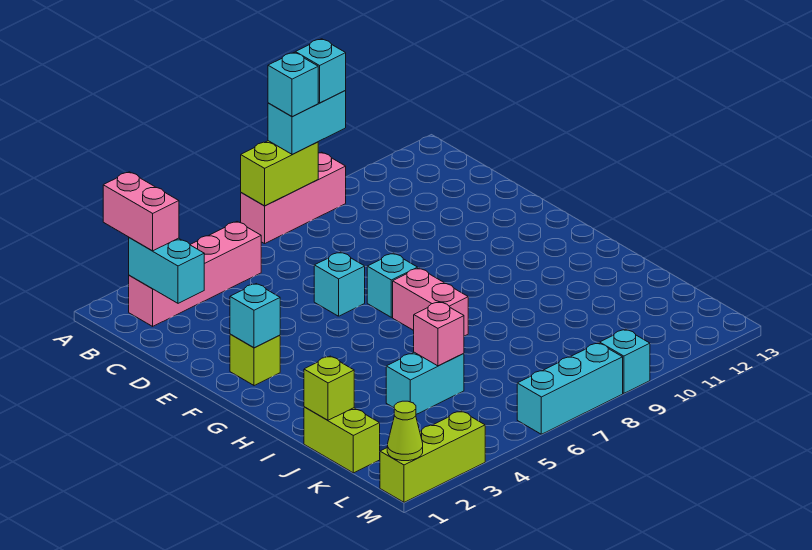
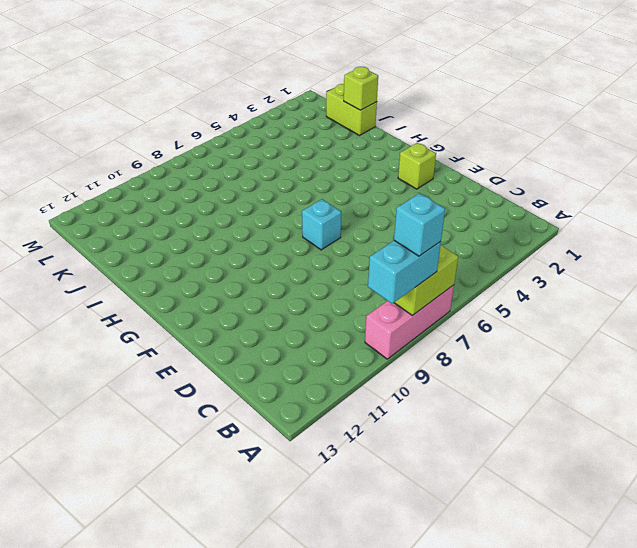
none -> pink brick B2:B5 level 1
none -> cyan brick E6 level 1
none -> pink brick G7:H7 level 1

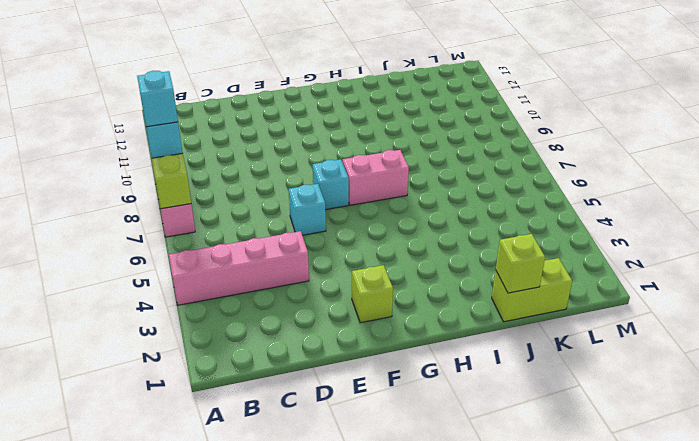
pink brick A4:D4 level 1 -> pink brick B2:B5 level 1
none -> cyan brick J4:J5 level 1
none -> lime brick M1:M3 level 1
none -> cyan brick M6:M8 level 1

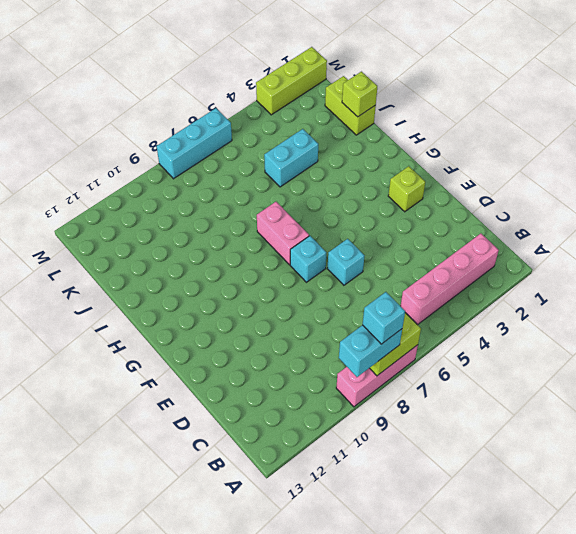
none -> cyan brick M9 level 1
none -> cyan brick B2:C2 level 2
none -> cyan brick F2 level 2

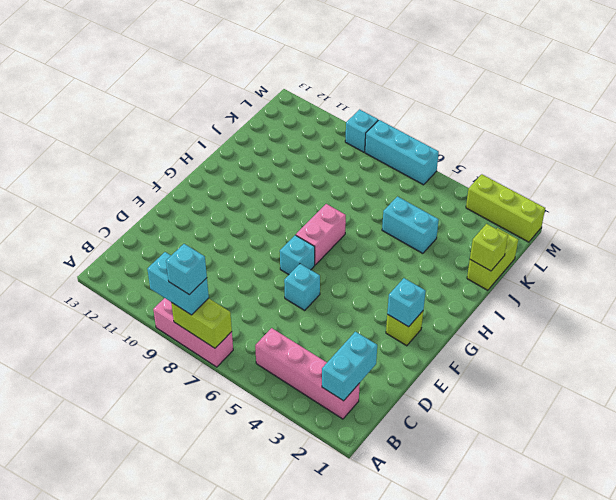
none -> pink brick J5 level 2
none -> lime cone M1 level 2
none -> pink brick A2:B2 level 3

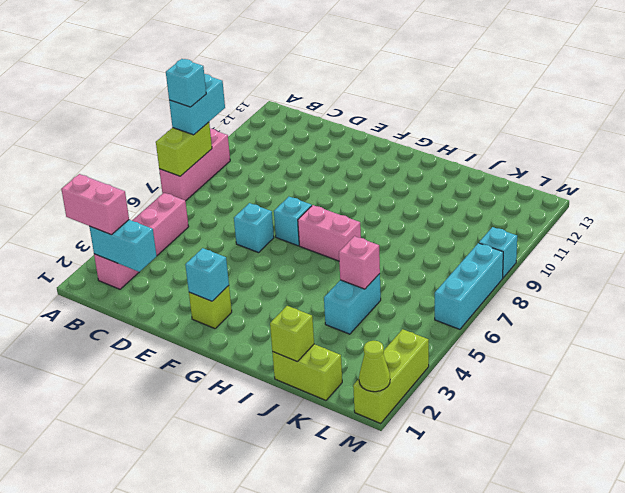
none -> cyan brick A9 level 4

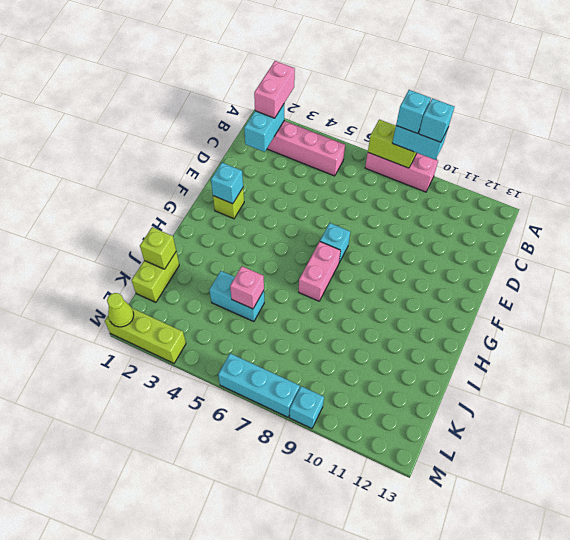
none -> cyan brick E6 level 1

